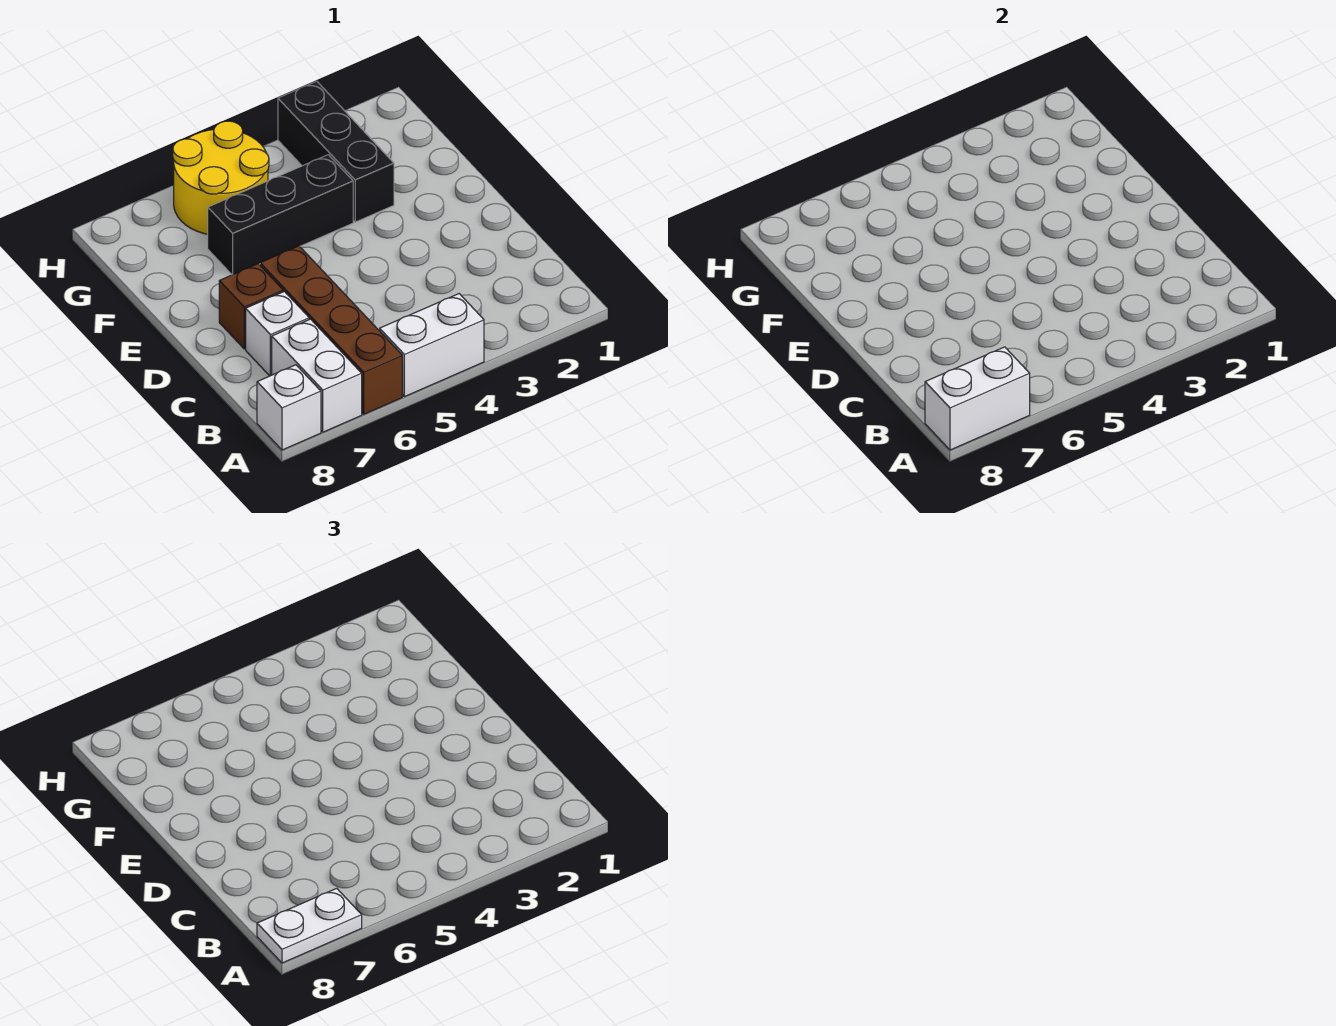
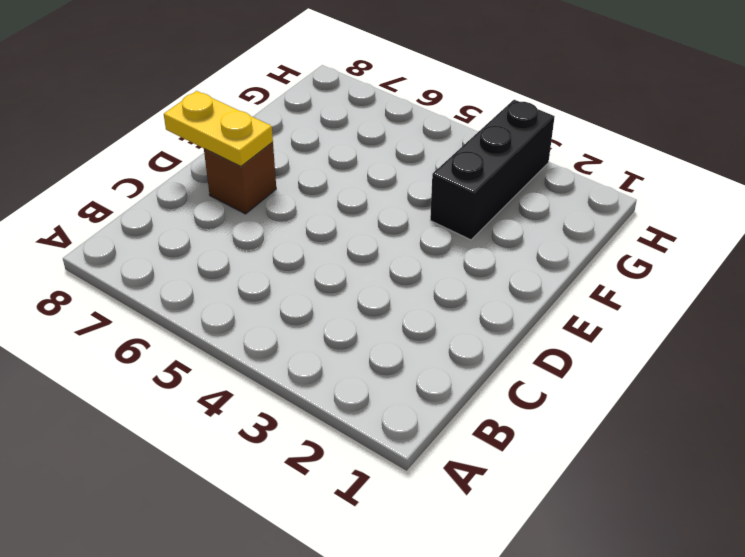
yellow plate D7:D8 level 2 -> none
none -> white brick A4:A5 level 1
none -> brown brick A6:D6 level 1

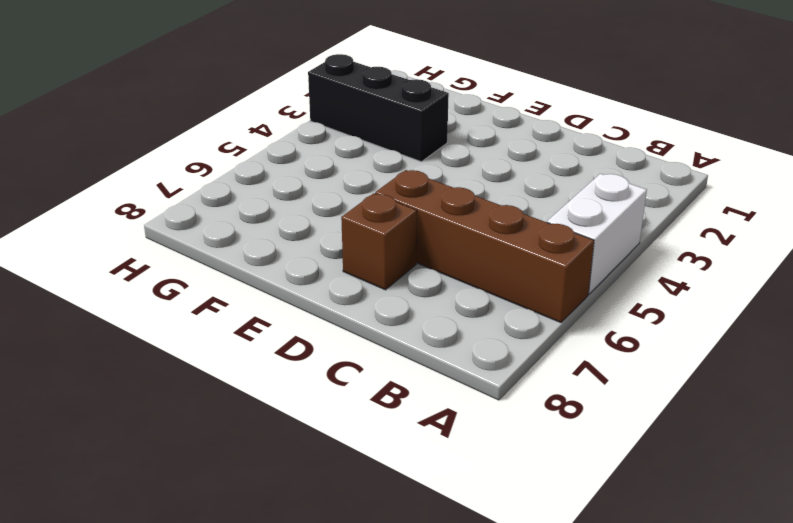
none -> white brick A7:B7 level 1
none -> white brick A8 level 1

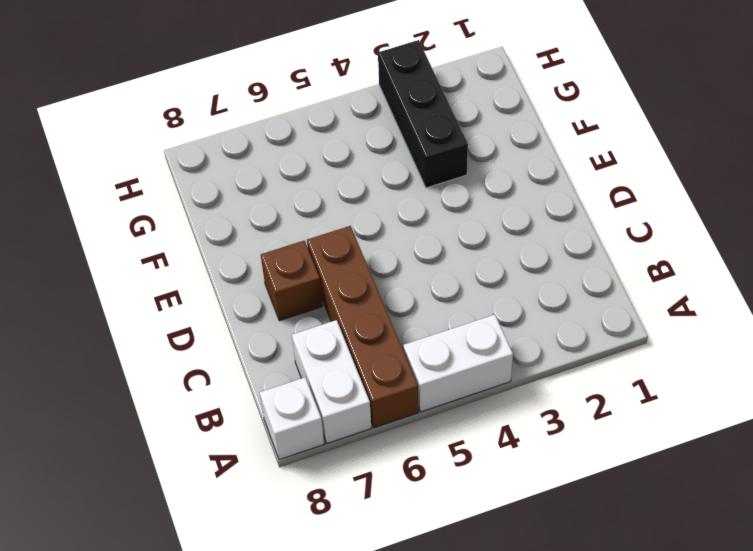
none -> white brick C7 level 1
none -> black brick F4:F6 level 1

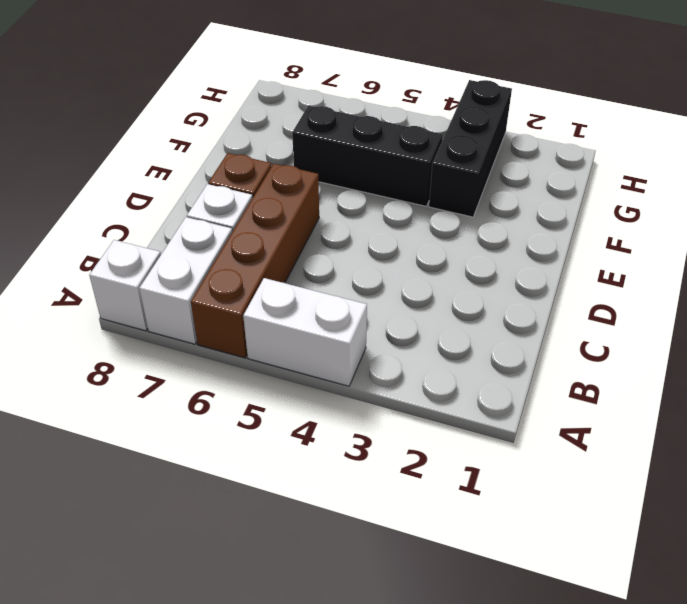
none -> yellow round brick G5:H6 level 1
none -> white brick A7:A8 level 2

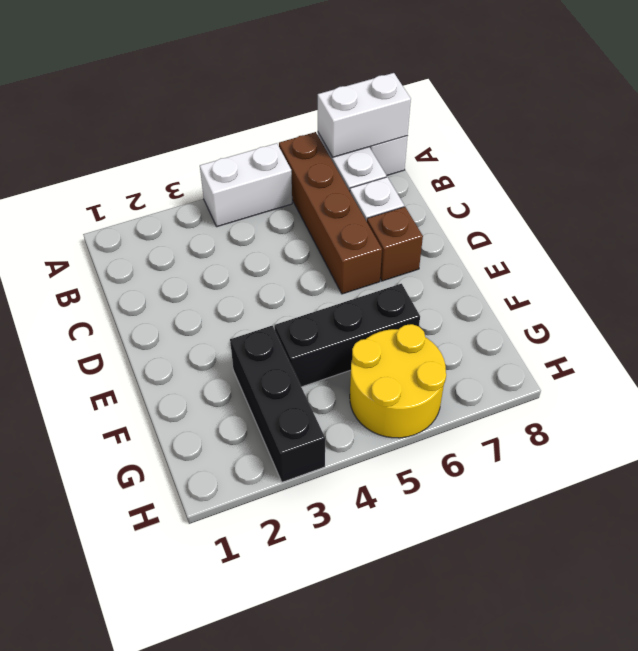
none -> white plate A7:A8 level 3

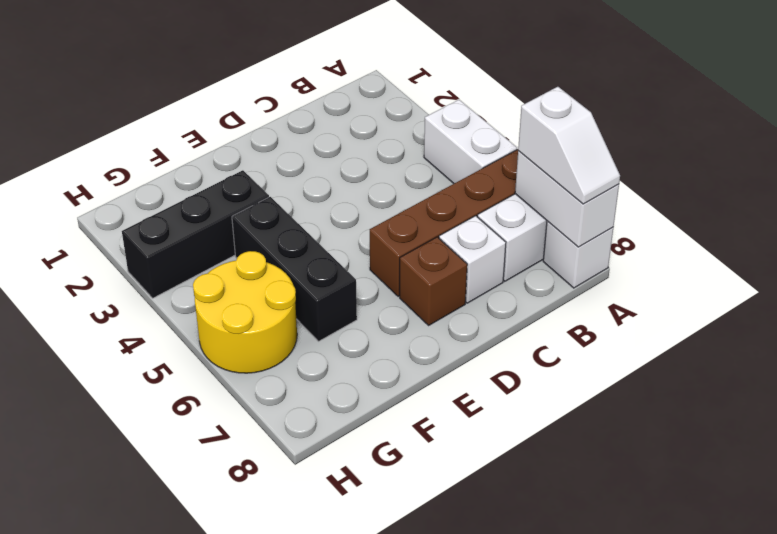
white slope A7:A8 level 3 top 7 -> white plate A7:A8 level 3

